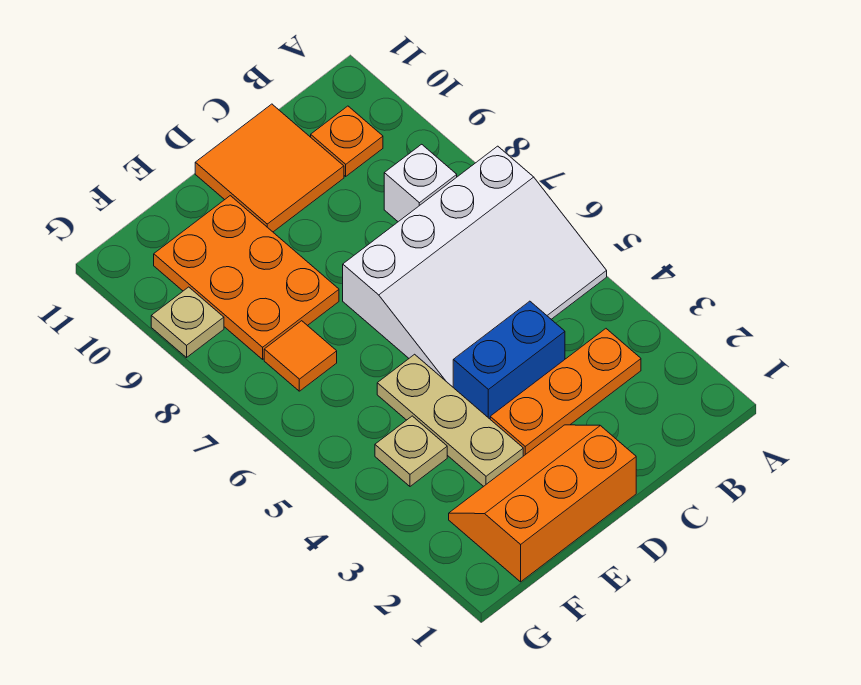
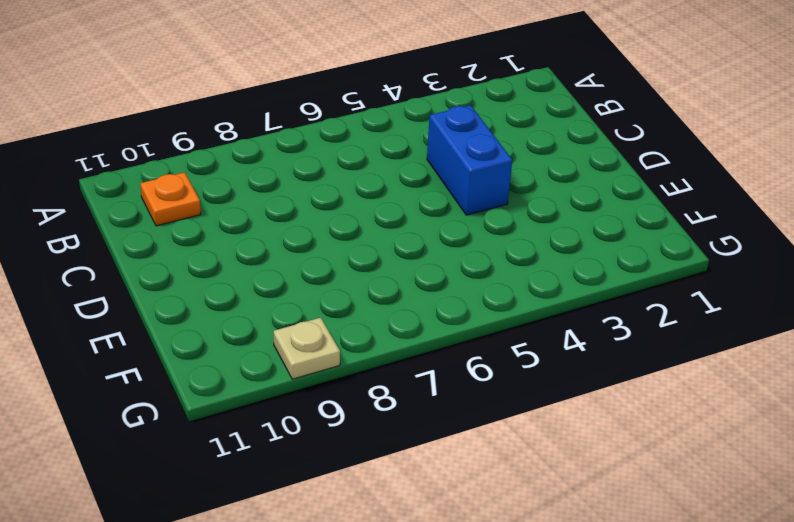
none -> white slope A5:D7 level 1 top 7
none -> orange plate B3:D3 level 1
none -> white brick B8 level 1

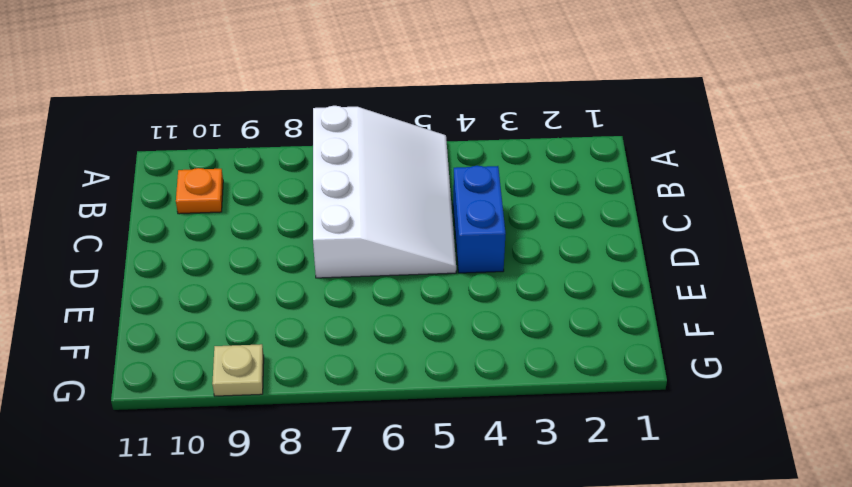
none -> orange plate B3:D3 level 1
none -> white brick B8 level 1
none -> orange tile C10:D11 level 1

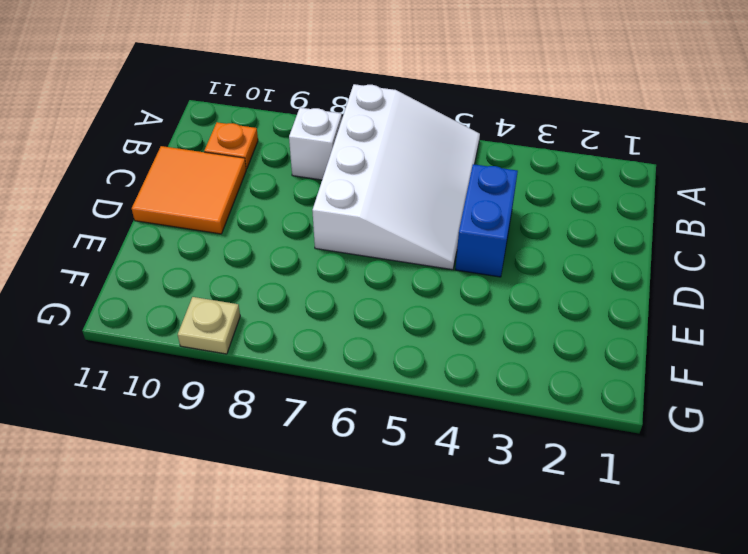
none -> orange plate B3:D3 level 1
none -> orange slope D1:F2 level 1 top 1
none -> tan plate E3:E5 level 1

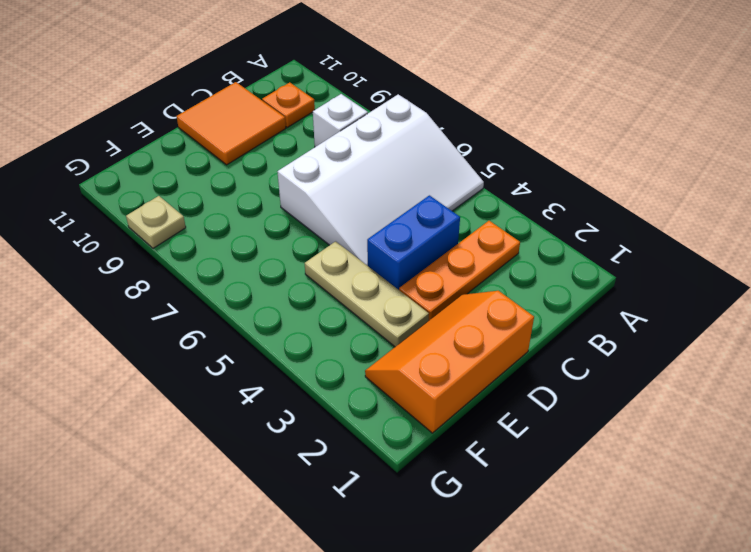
none -> orange plate E8:F10 level 1
none -> tan plate F4 level 1
none -> orange tile F7 level 1

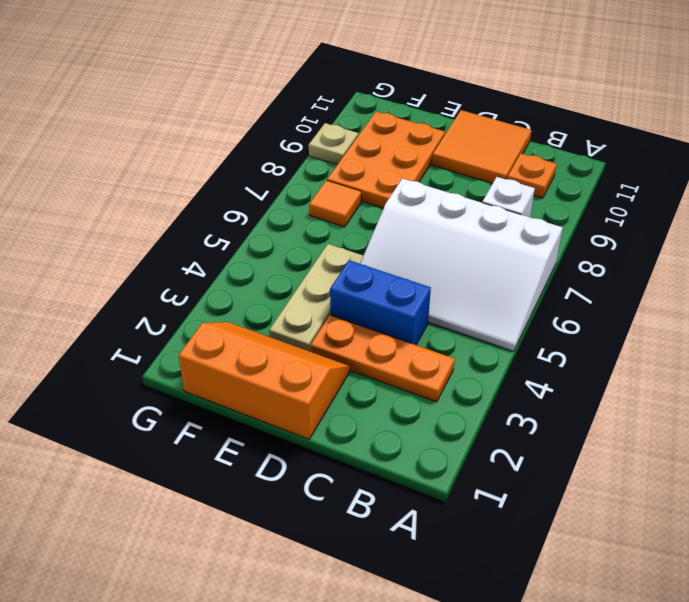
none -> tan plate F4 level 1

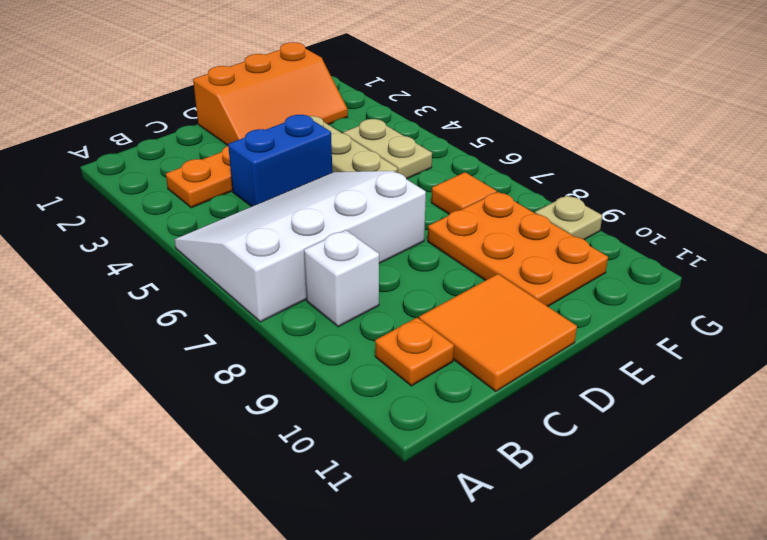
tan plate F4:F5 level 1 -> tan plate F4 level 1

